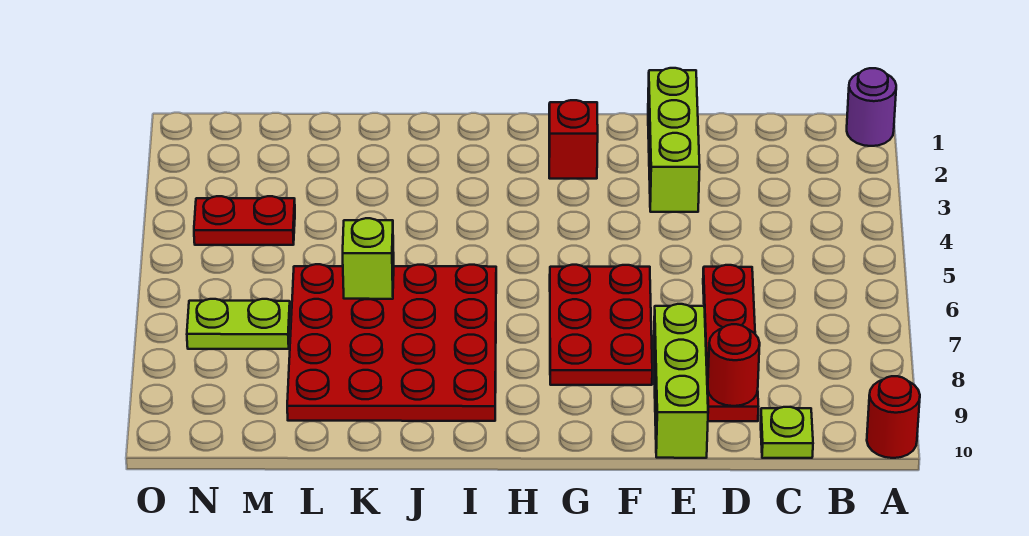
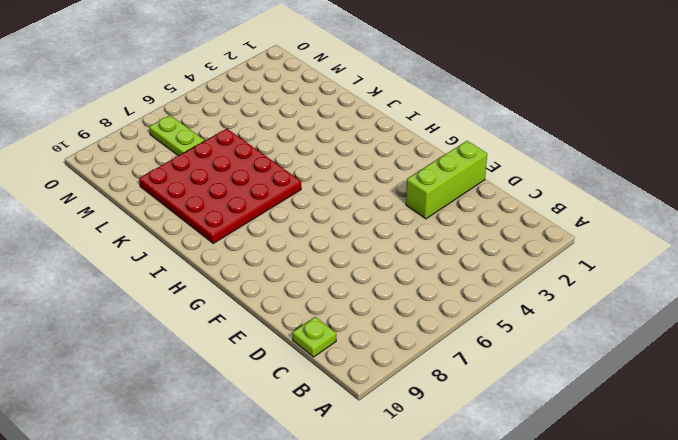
none -> purple round brick A1 level 1
none -> red round brick A10 level 1
none -> red plate D6:D9 level 1

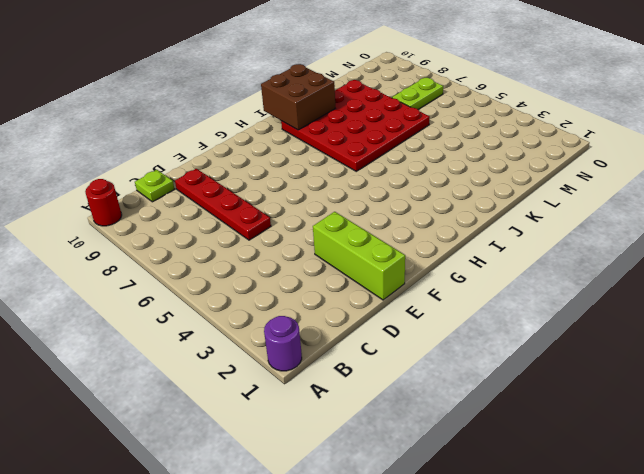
brown brick I9:J10 level 2 -> none
none -> lime brick E8:E10 level 1
none -> red plate F6:G8 level 1
none -> red brick G2 level 1

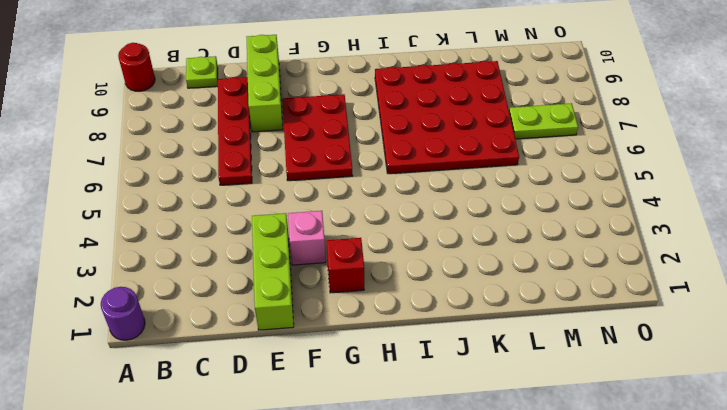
pink brick F3 level 1 -> none
none -> red plate M4:N4 level 1
none -> red round brick D9 level 2
none -> lime brick K6 level 2

